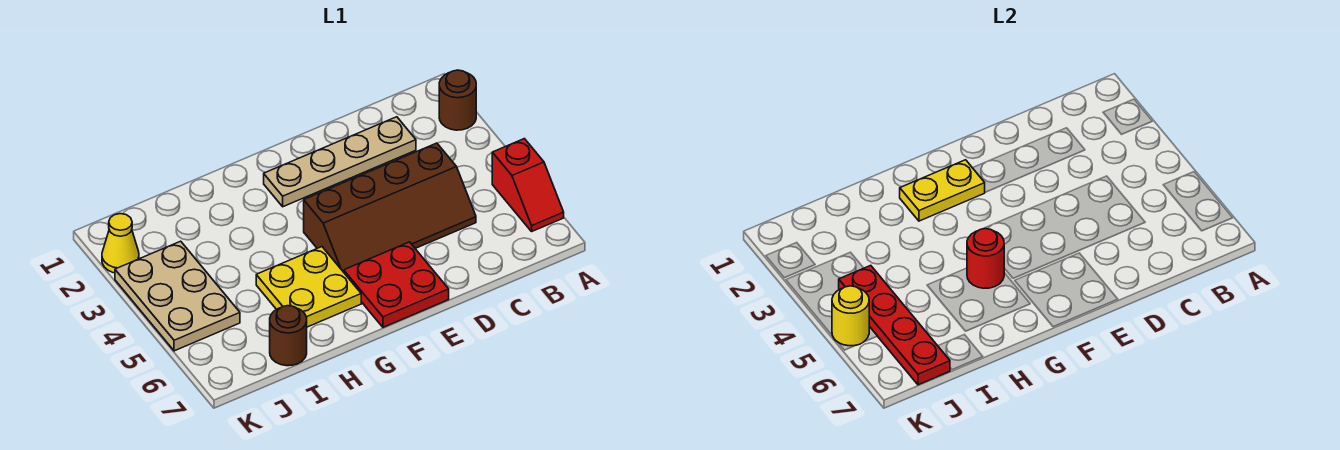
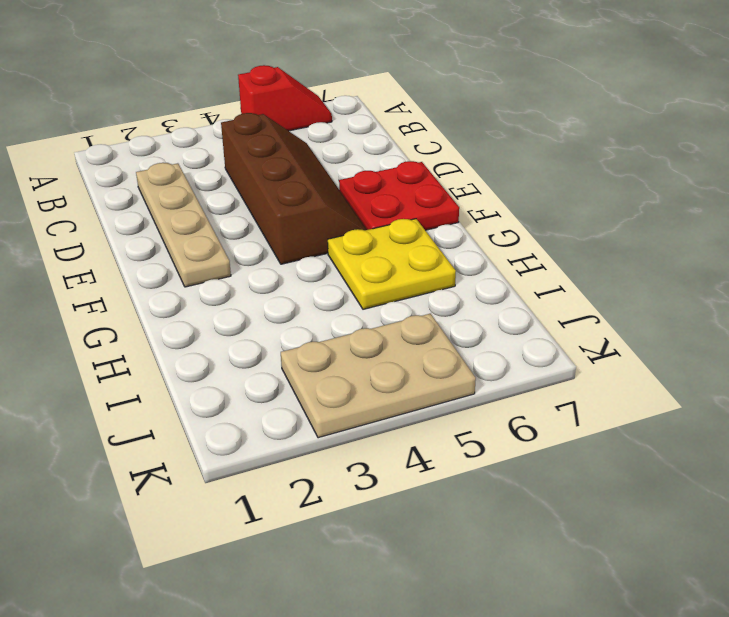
none -> brown round brick A2 level 1
none -> brown round brick I7 level 1
none -> yellow cone K2 level 1

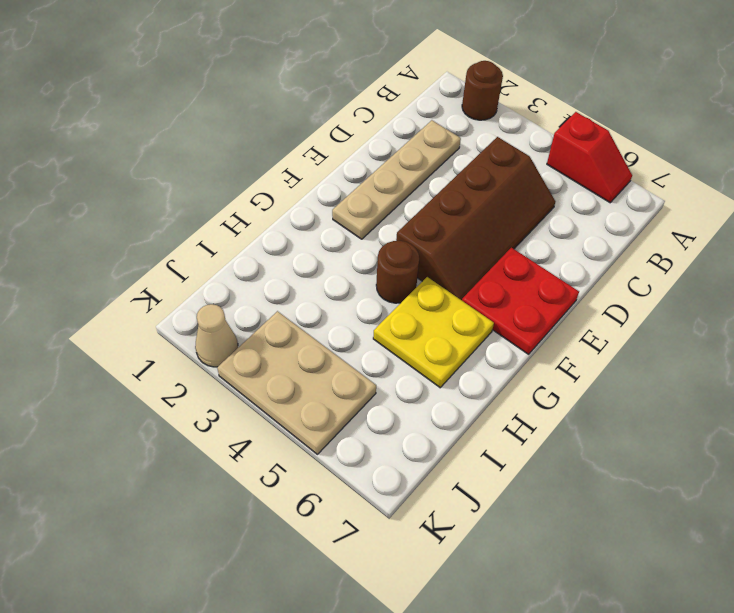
brown round brick G4 level 1 -> brown round brick I7 level 1
tan cone K2 level 1 -> yellow cone K2 level 1
none -> yellow plate F2:G2 level 2
none -> red round brick G5 level 2
none -> red plate J4:J7 level 2

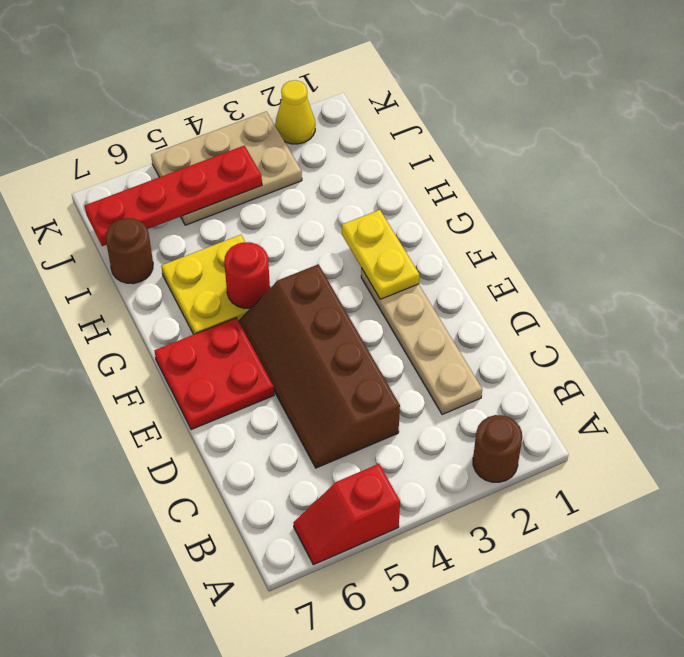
none -> yellow round brick K5 level 2

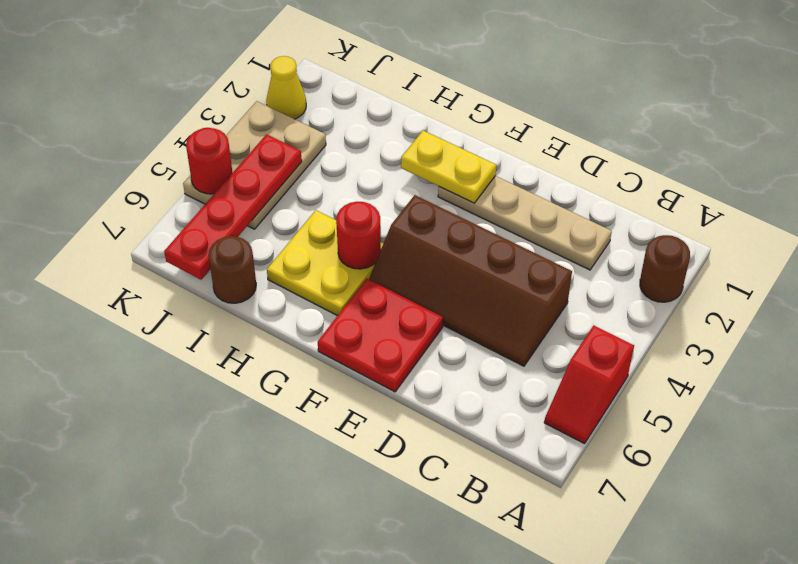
red round brick K5 level 2 -> yellow round brick K5 level 2

